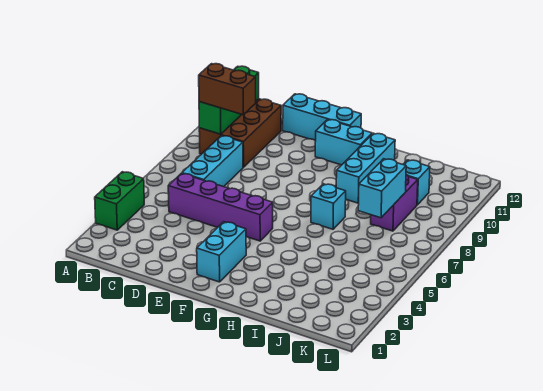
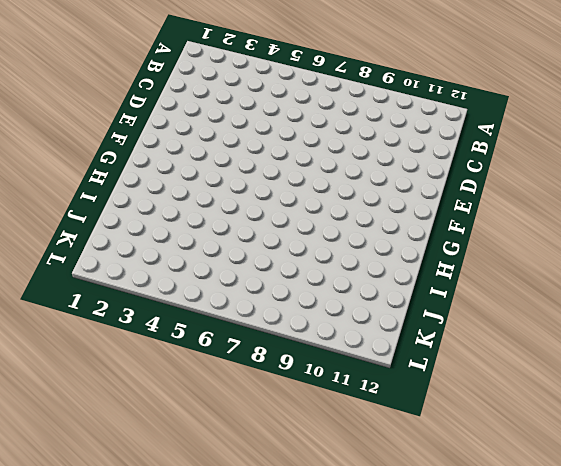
none -> green brick A3:A4 level 1
none -> brown brick B9:C11 level 1
none -> purple brick C5:F5 level 1

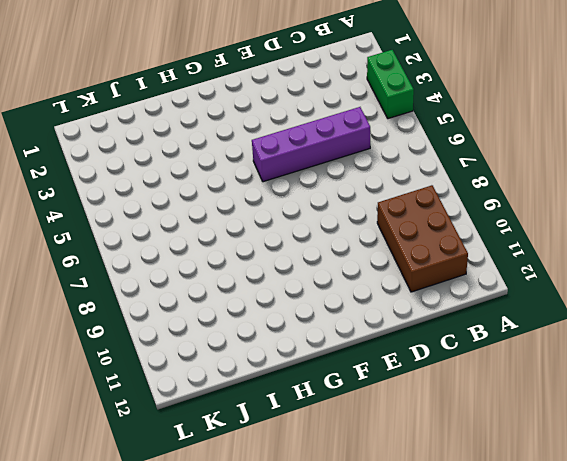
none -> cyan brick C6:C8 level 1
none -> cyan brick D12:F12 level 1
none -> cyan brick F2:F3 level 1

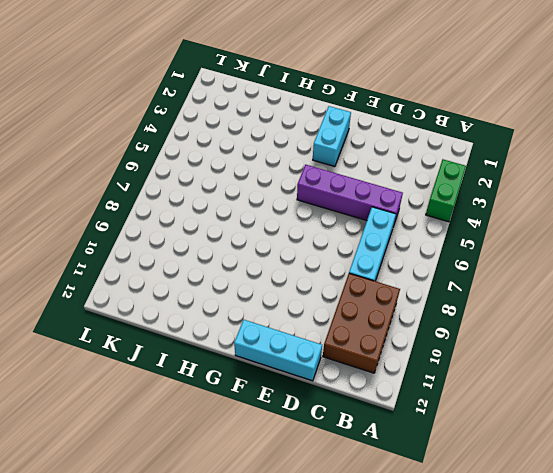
none -> cyan brick F11:G11 level 1
none -> cyan brick H7 level 1
none -> cyan brick H9:H11 level 1

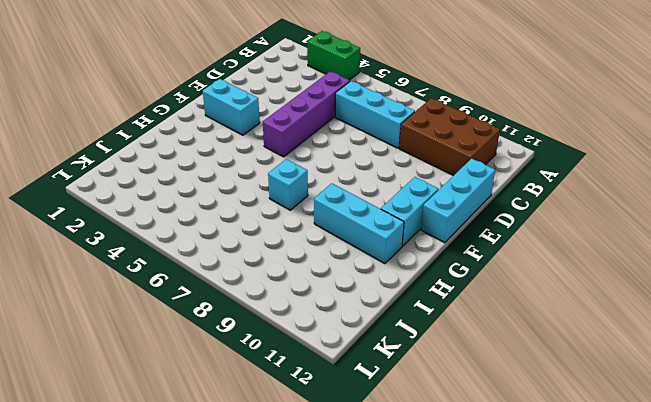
none -> purple brick J8:J9 level 1
none -> cyan brick J10 level 1
none -> green brick B9:B11 level 2

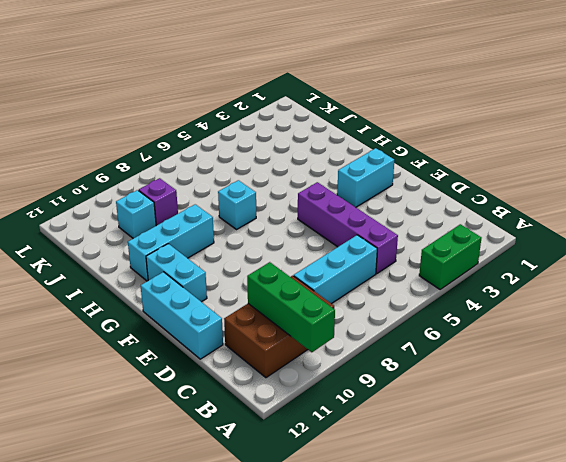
green brick A10:C10 level 2 -> green brick B9:B11 level 2
purple brick J9 level 1 -> purple brick J8:J9 level 1
none -> cyan brick J7:J8 level 2
none -> brown brick B9:C9 level 3

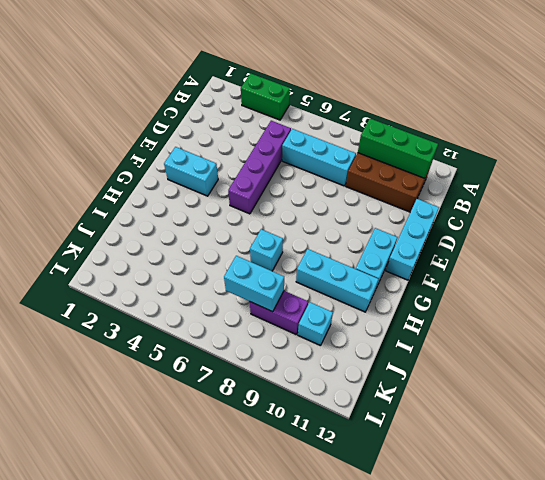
none -> brown brick B9:C9 level 3

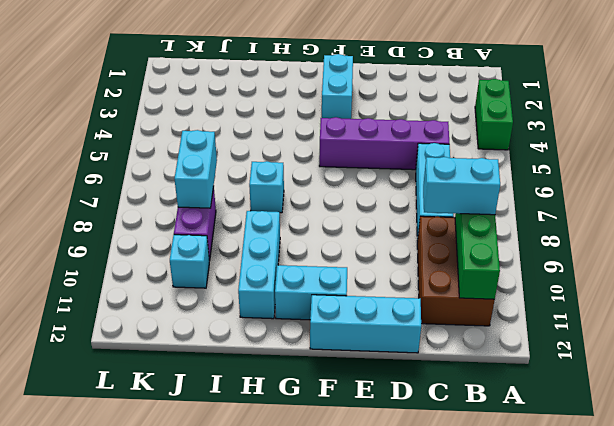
cyan brick B9:C9 level 3 -> brown brick B9:C9 level 3

